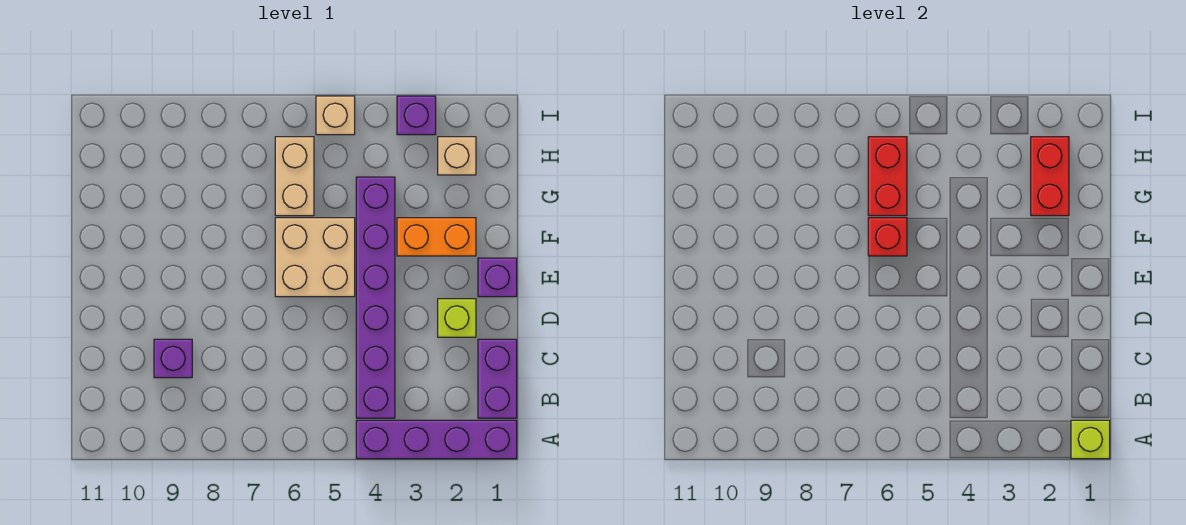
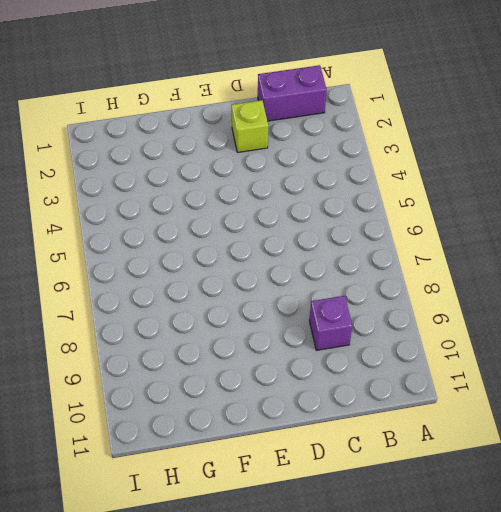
none -> purple brick A1:A4 level 1
none -> purple brick B4:G4 level 1
none -> purple brick E1 level 1

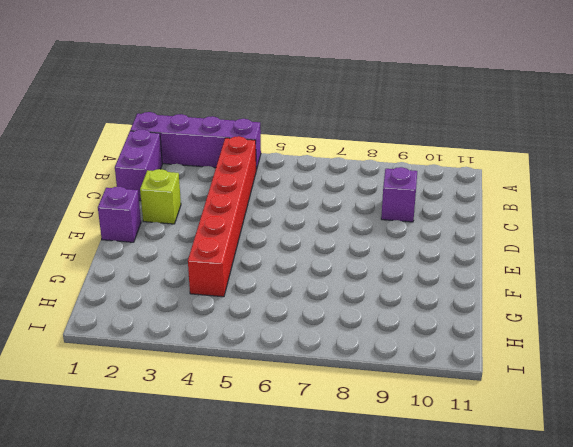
red brick B4:G4 level 1 -> purple brick B4:G4 level 1
none -> tan brick E5:F6 level 1
none -> orange brick F2:F3 level 1
none -> tan brick G6:H6 level 1

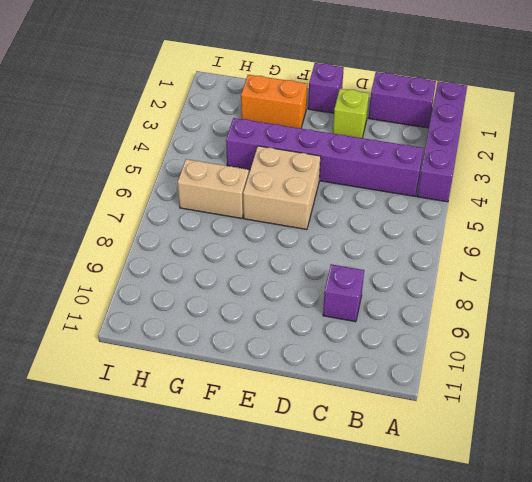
orange brick F2:G2 level 1 -> orange brick F2:F3 level 1
none -> tan brick H2 level 1
none -> purple brick I3 level 1
none -> tan brick I5 level 1

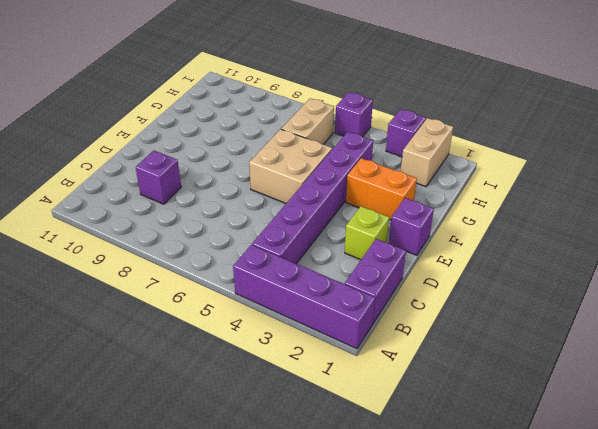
tan brick H2:I2 level 1 -> tan brick H2 level 1
purple brick I5 level 1 -> tan brick I5 level 1
none -> lime brick A1 level 2
none -> red brick F6 level 2
none -> red brick G2:H2 level 2

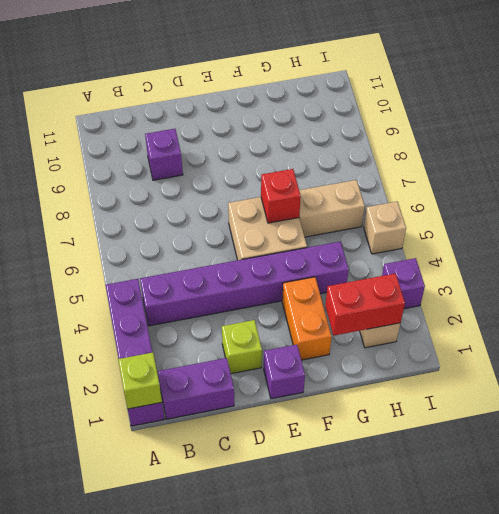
none -> red brick G6:H6 level 2

